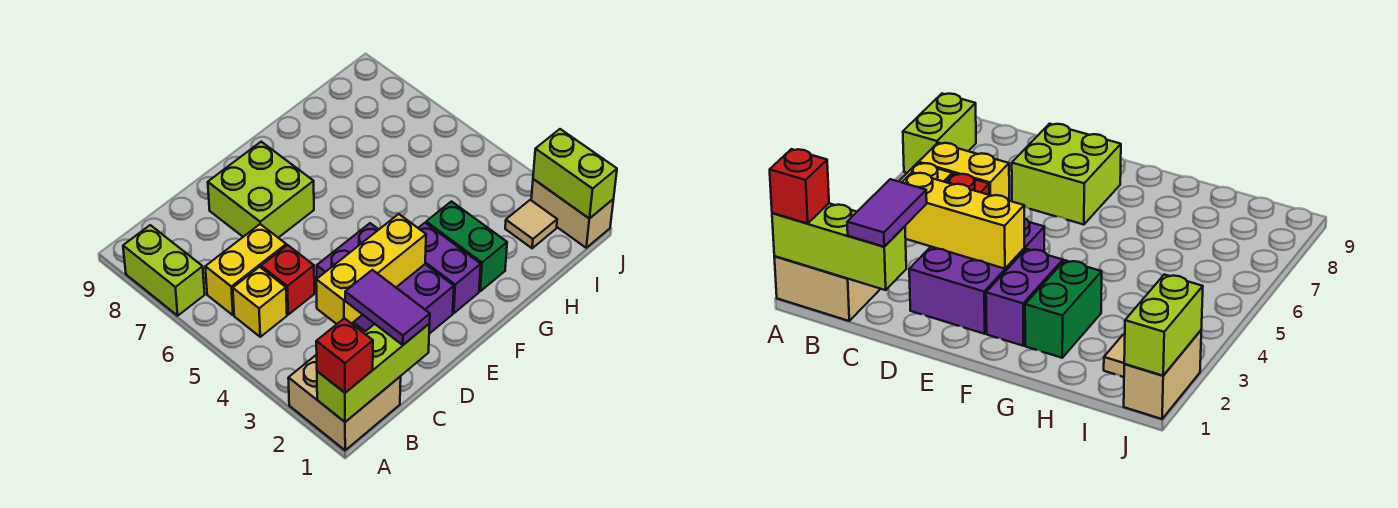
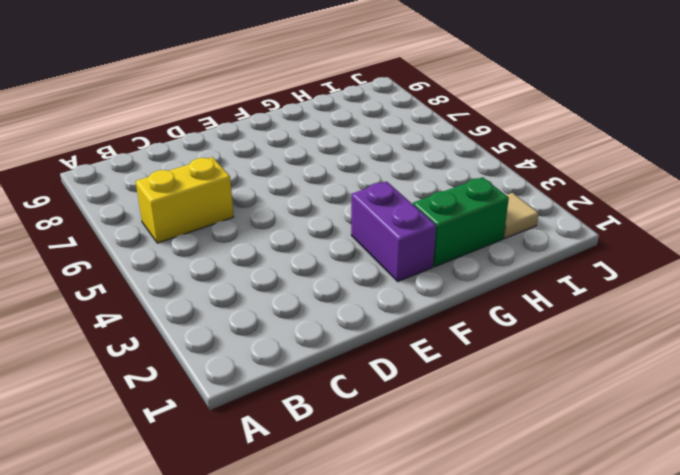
green brick G2:H2 level 1 -> green brick G2:G3 level 1
none -> tan brick A1:B2 level 1
none -> lime brick A7:A8 level 1
none -> yellow brick B5 level 1

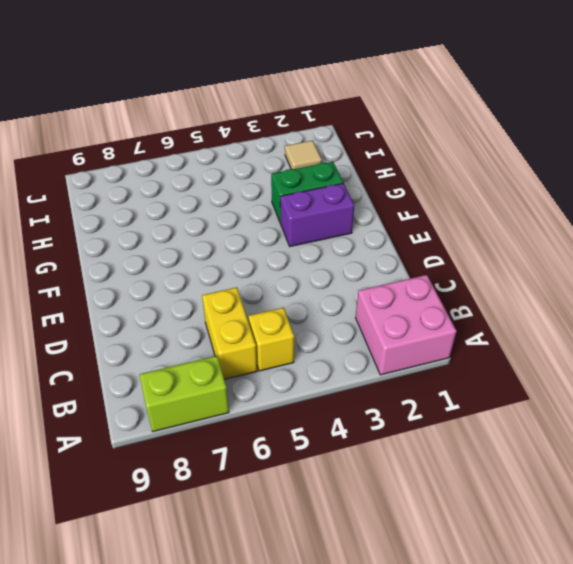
pink brick A1:B2 level 1 -> tan brick A1:B2 level 1
none -> red brick C5 level 1
none -> purple brick D2:E4 level 1
none -> lime brick D7:E8 level 1

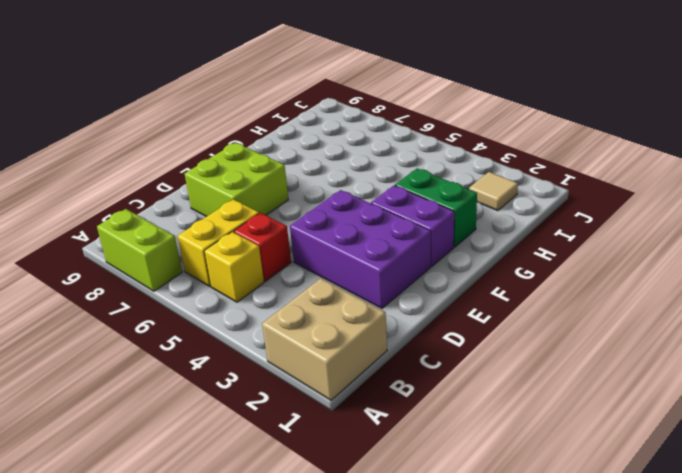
none -> tan brick J1:J2 level 1
none -> lime brick A1:C1 level 2
none -> yellow brick C3:E3 level 2

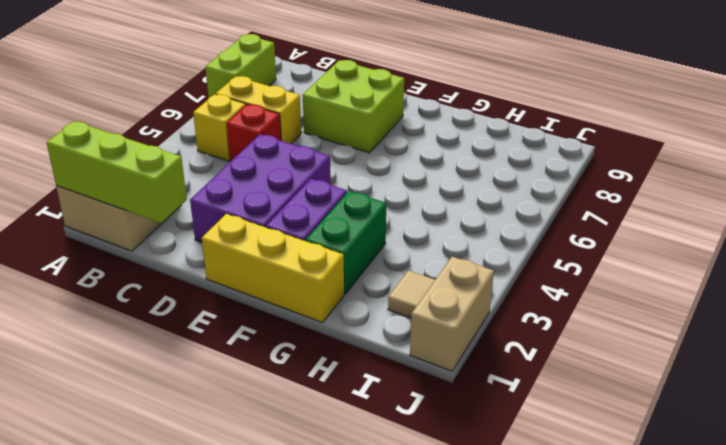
yellow brick E1:G1 level 1 -> yellow brick C3:E3 level 2
none -> lime brick J1:J2 level 2
none -> red brick A1 level 3
none -> purple tile C1:C2 level 3

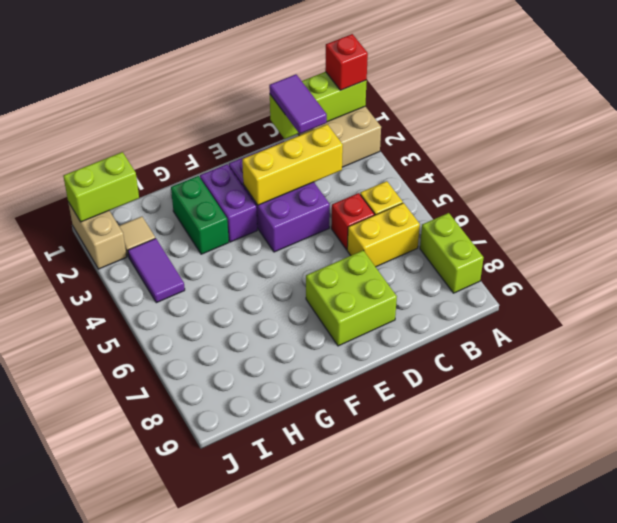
lime brick I1:J1 level 2 -> lime brick J1:J2 level 2
purple tile I3:I4 level 1 -> none

